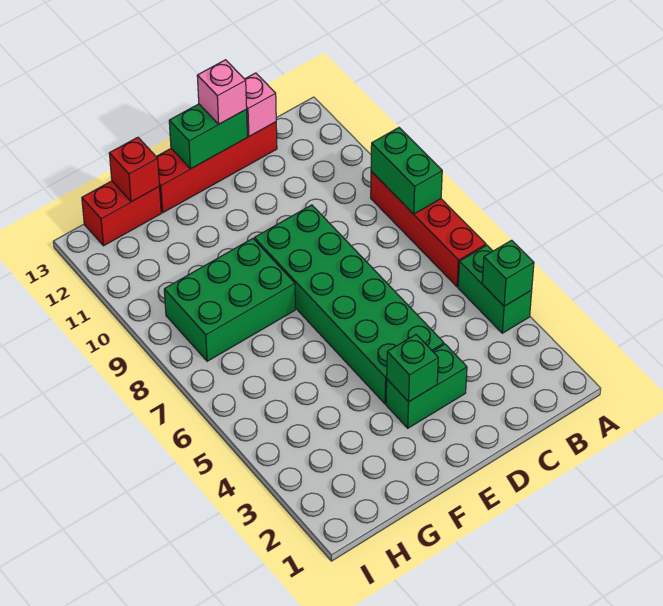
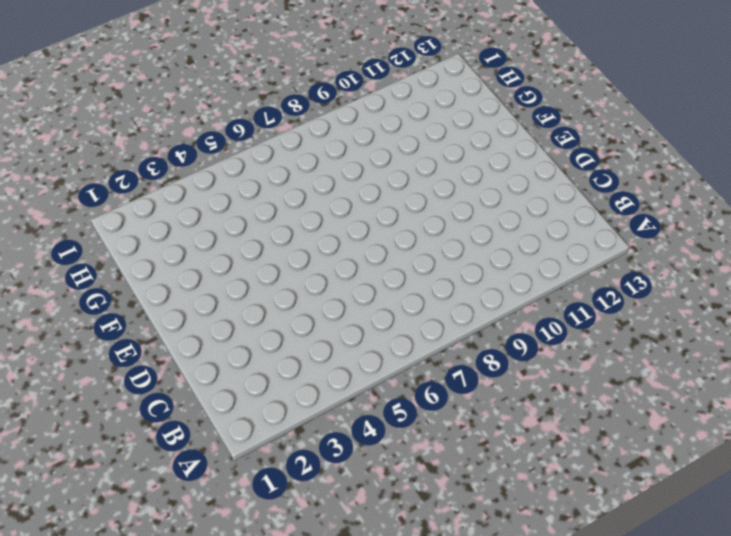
none -> green brick A4:A5 level 1
none -> red brick A6:A9 level 1
none -> red brick C13:F13 level 1

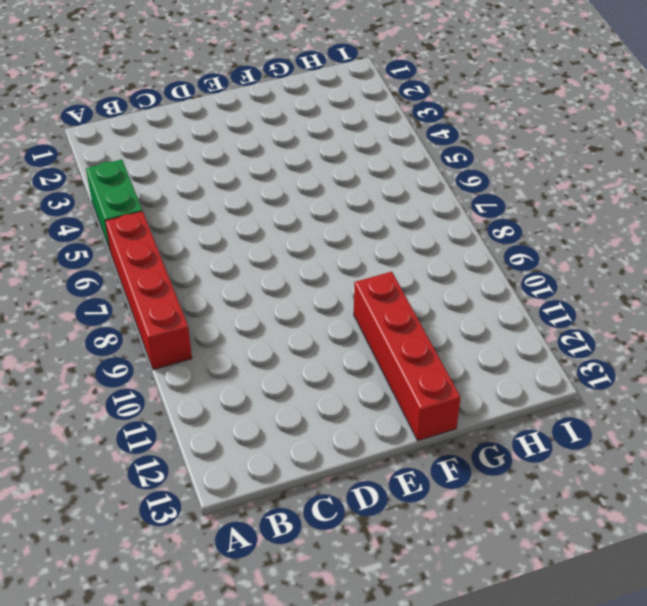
red brick F10:F13 level 1 -> red brick C13:F13 level 1
none -> green brick D3:E3 level 1
none -> green brick D4:E9 level 1
none -> green brick F8:H9 level 1

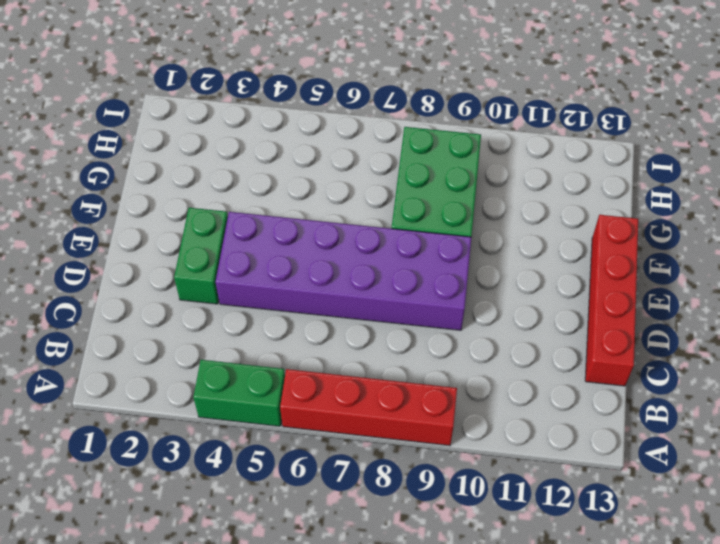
purple brick D4:E9 level 1 -> green brick D4:E9 level 1
none -> red brick G13:H13 level 1
none -> green brick A4 level 2
none -> green brick A8:A9 level 2

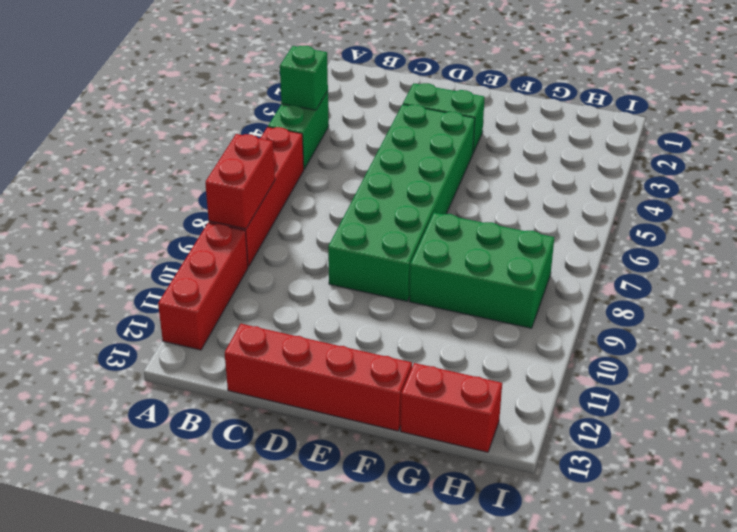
red brick A8:A9 level 2 -> green brick A8:A9 level 2
red brick A10:A12 level 1 -> none
none -> pink brick C13 level 2
none -> green brick D13:E13 level 2
none -> green brick E3 level 2

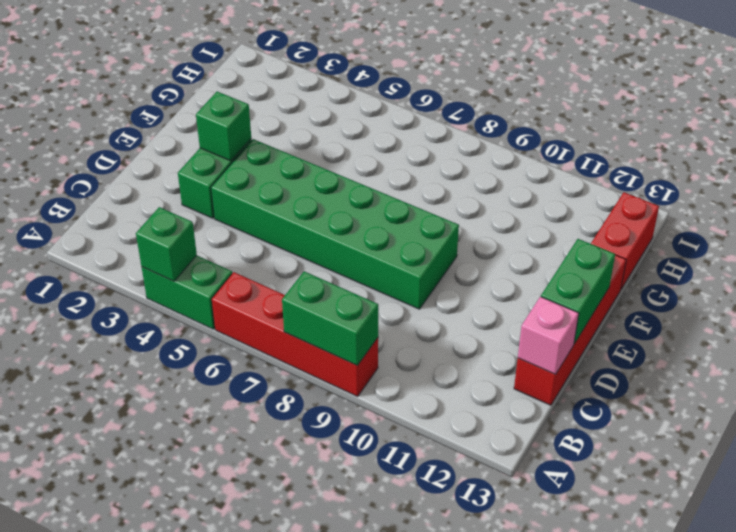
none -> green brick F8:H9 level 1
none -> red brick G13 level 2
none -> pink brick D13 level 3

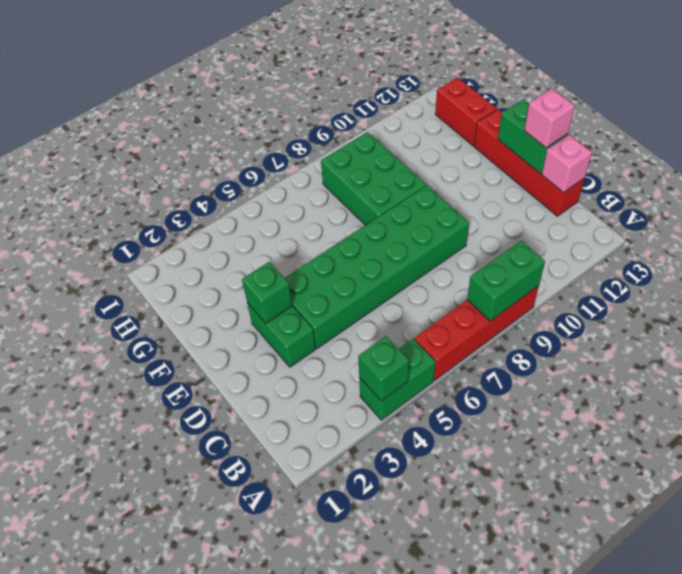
none -> red brick G13 level 2

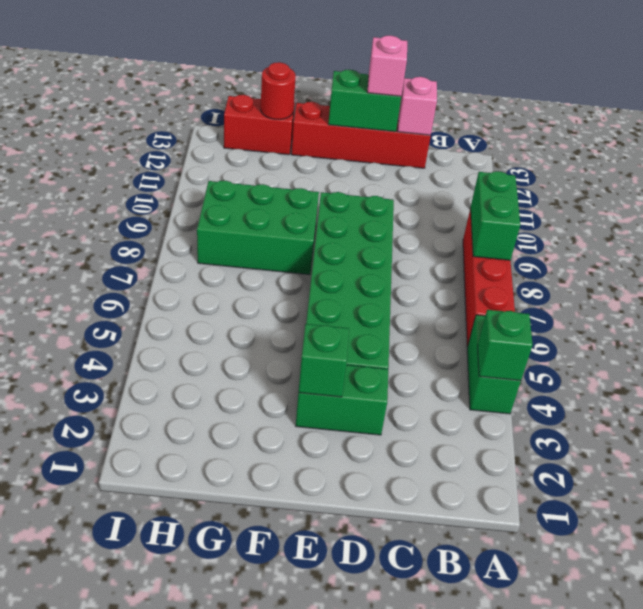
red round brick G13 level 2 -> red brick G13 level 2

